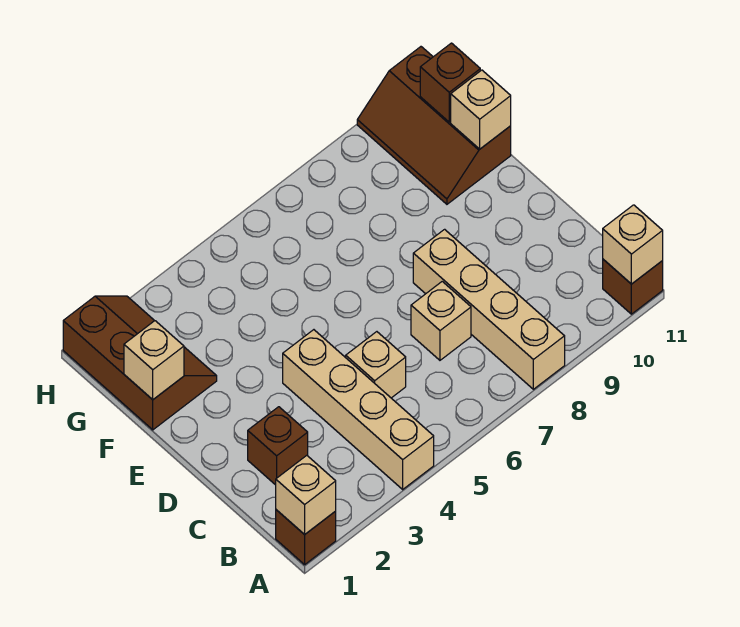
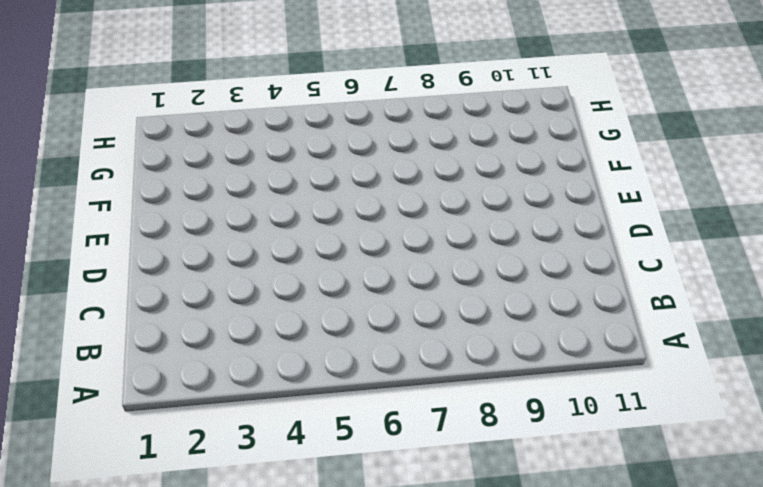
none -> brown brick A1 level 1
none -> tan brick A4:D4 level 1
none -> tan brick A8:D8 level 1

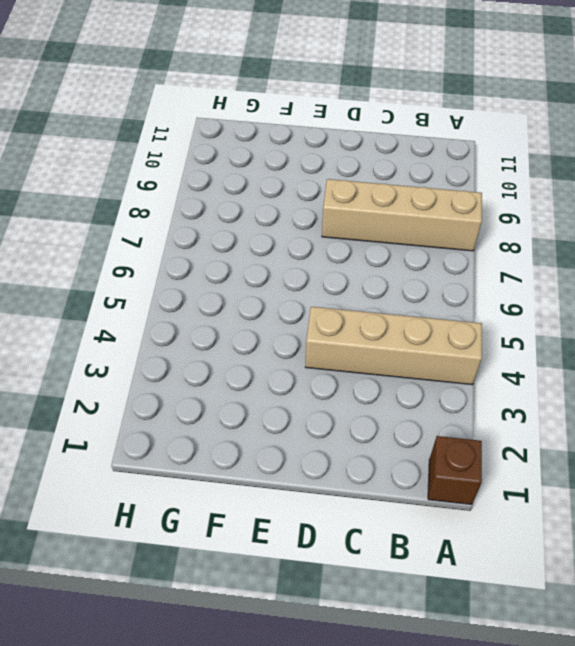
none -> brown brick A11 level 1
none -> brown brick C2 level 1
none -> tan brick C5 level 1

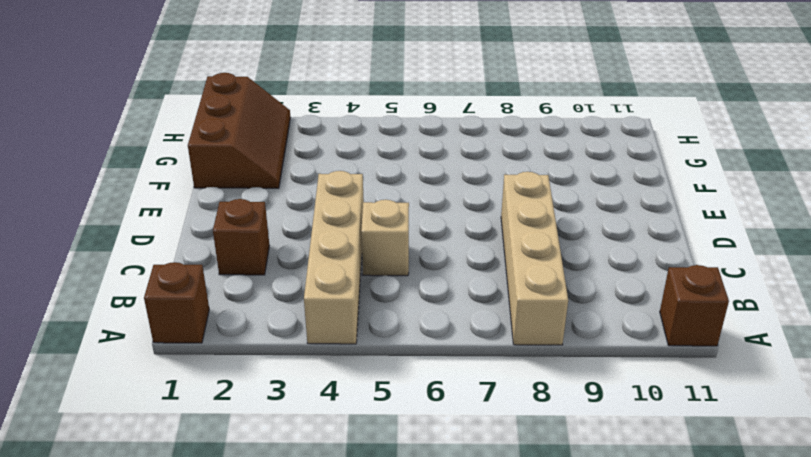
none -> tan brick C7 level 1
none -> brown slope F10:H11 level 1 top 11
none -> tan brick A1 level 2

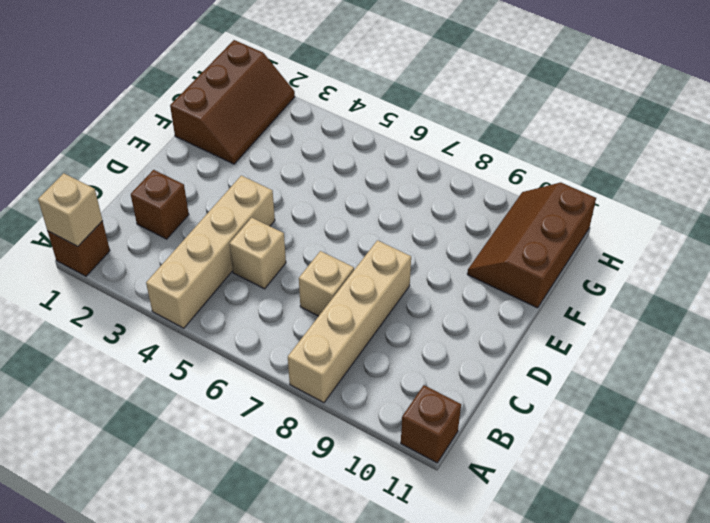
none -> tan brick A11 level 2
none -> tan brick F1 level 2
none -> tan brick F11 level 2

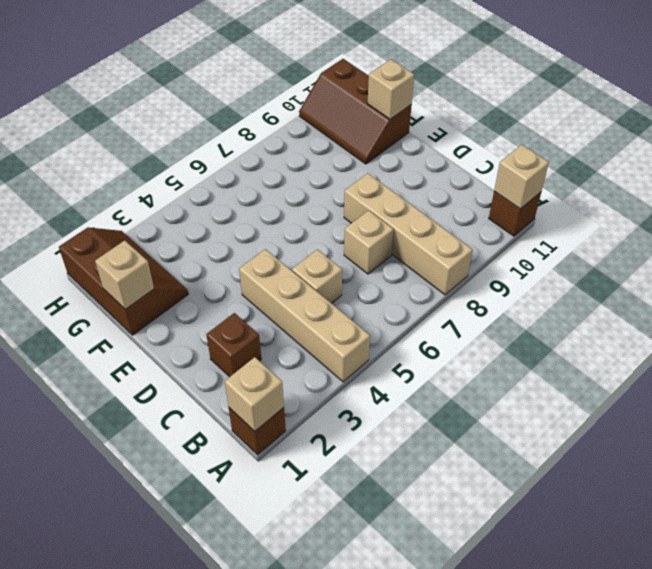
none -> brown brick G11 level 2

